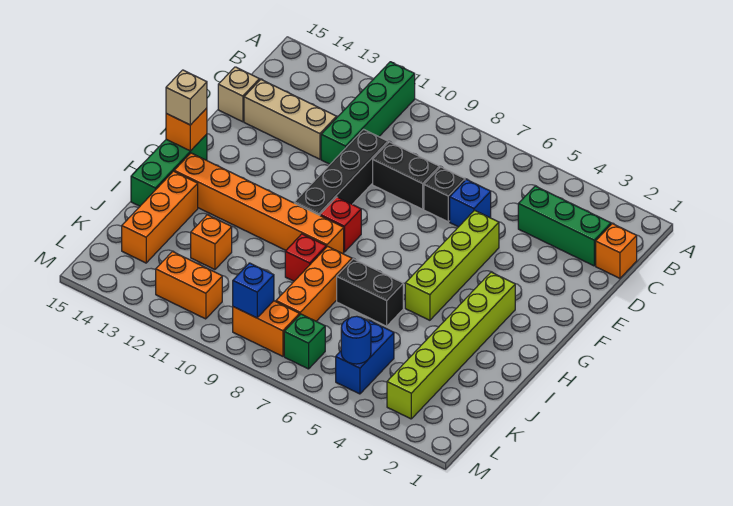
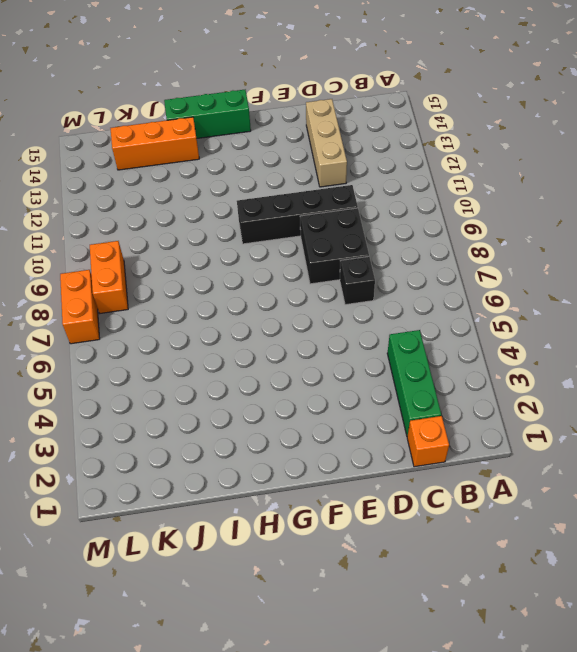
black brick D8:E9 level 1 -> black brick D8:D9 level 1
orange brick M7:M8 level 1 -> orange brick L11:L12 level 1
none -> green brick A11:D11 level 1
none -> blue brick D6 level 1
none -> tan brick D15 level 1

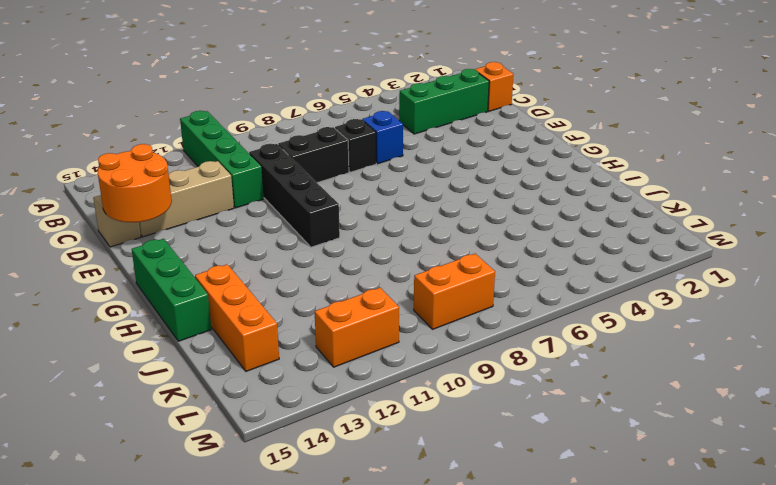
orange round brick D14:E15 level 2 -> none
none -> lime brick E5:H5 level 1
none -> lime brick G3:L3 level 1
none -> red brick G9 level 1

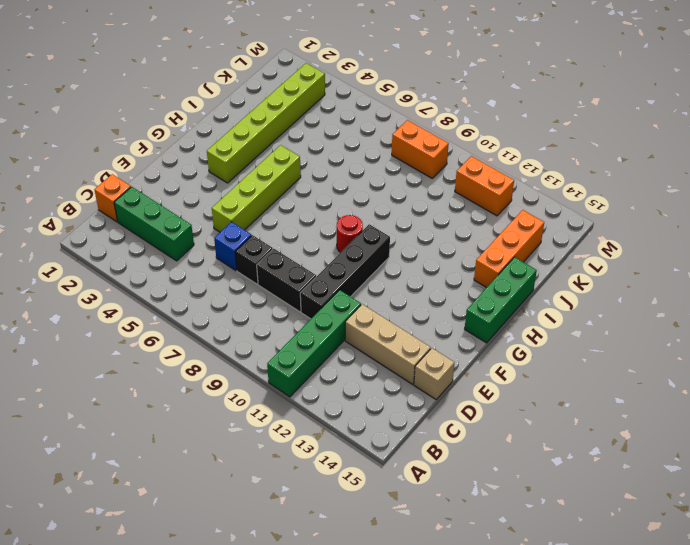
red round brick G9 level 1 -> red brick G9 level 1
none -> orange brick H9:H14 level 1
none -> black brick I6:I7 level 1
none -> orange brick I8:K8 level 1

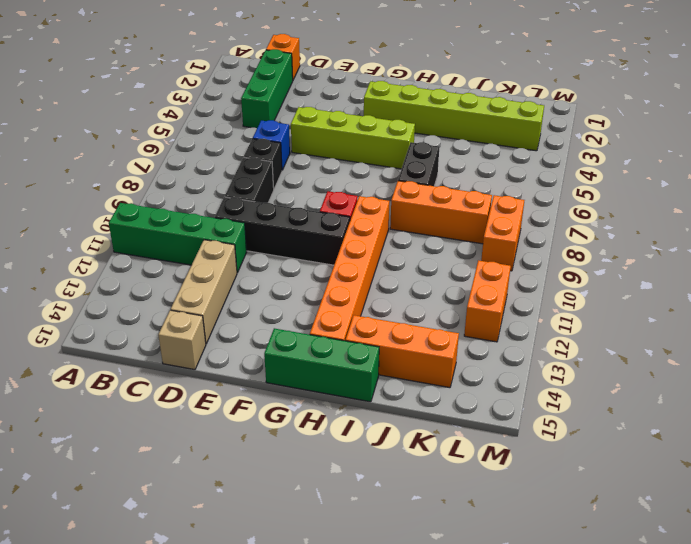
none -> red brick I9 level 1
none -> orange brick J12 level 1
none -> blue brick K5:L5 level 1

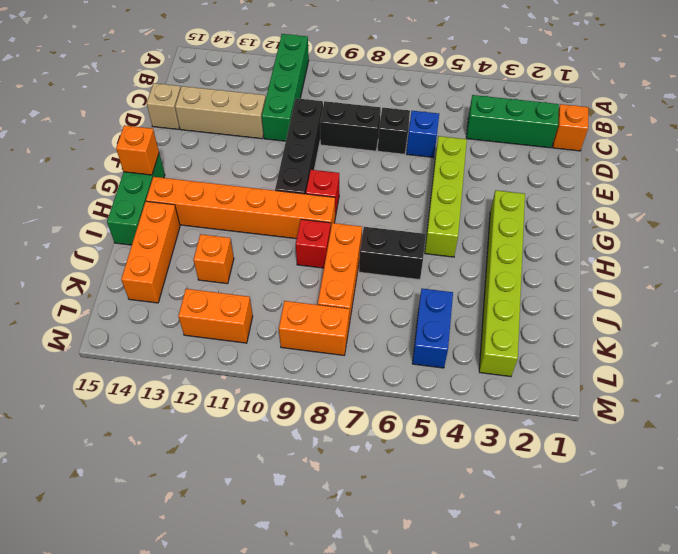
none -> green brick L7 level 1
none -> blue round brick L5 level 2
none -> blue brick L9 level 2

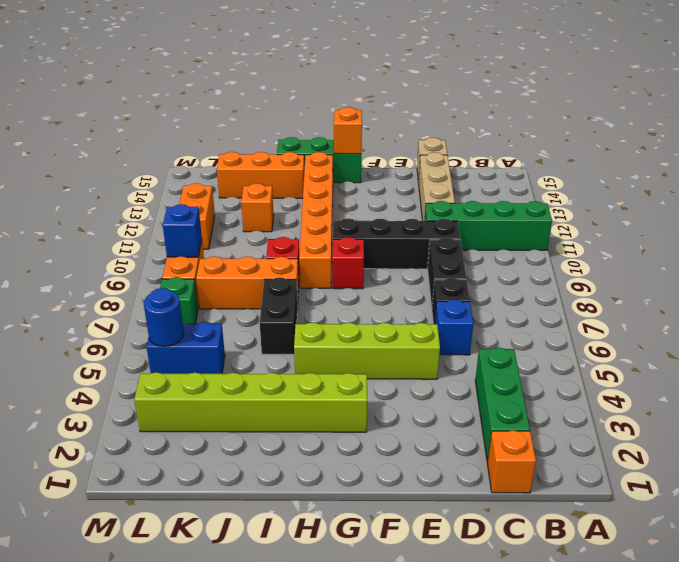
none -> tan brick G15 level 3

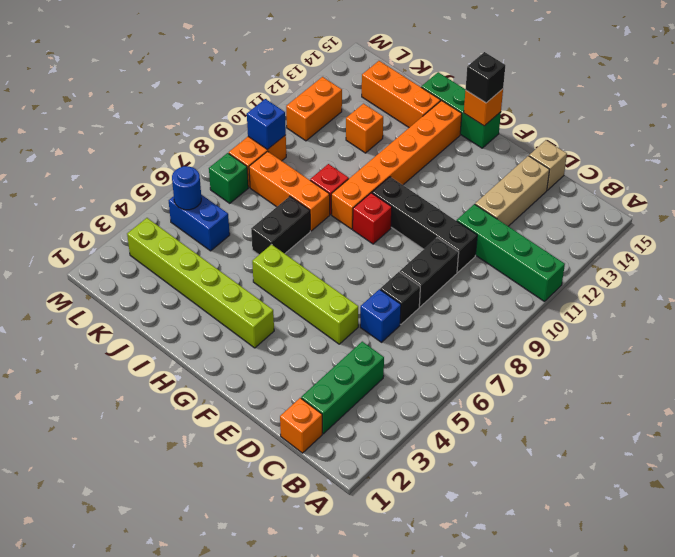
black brick G15 level 3 -> tan brick G15 level 3

